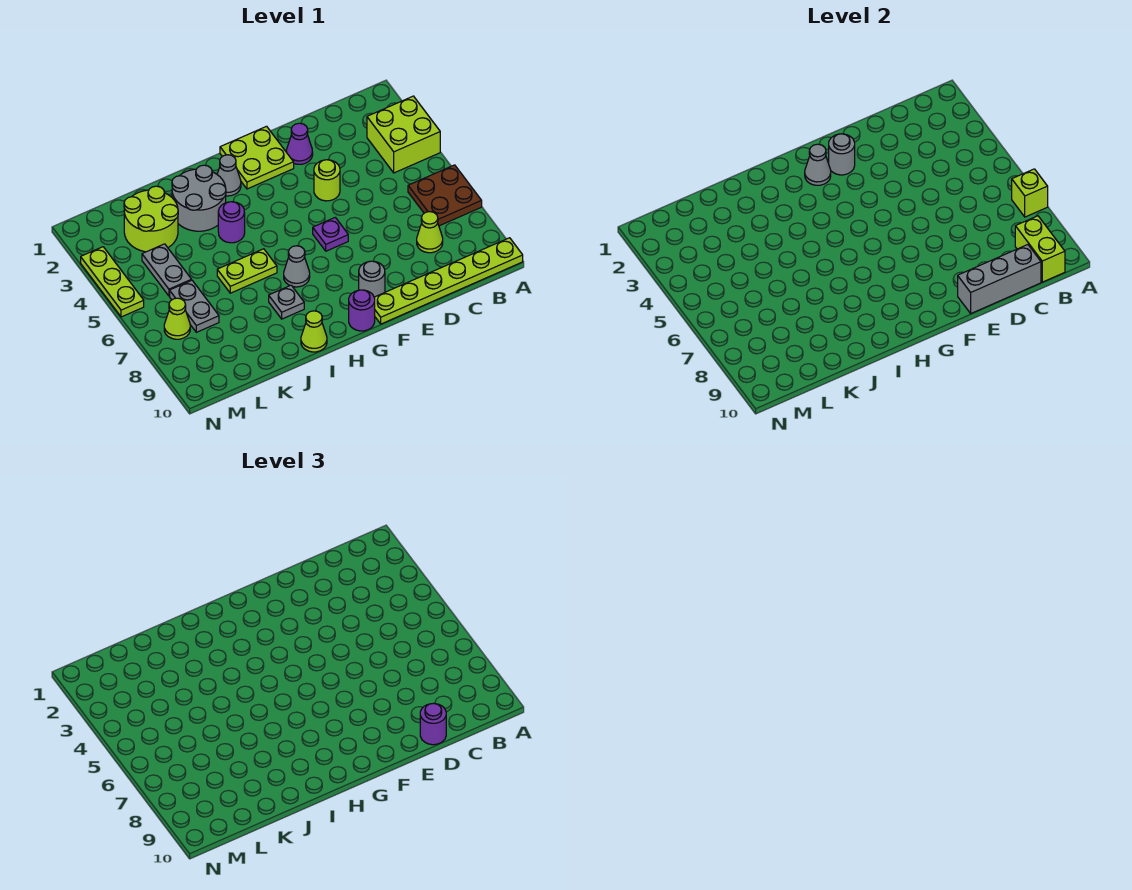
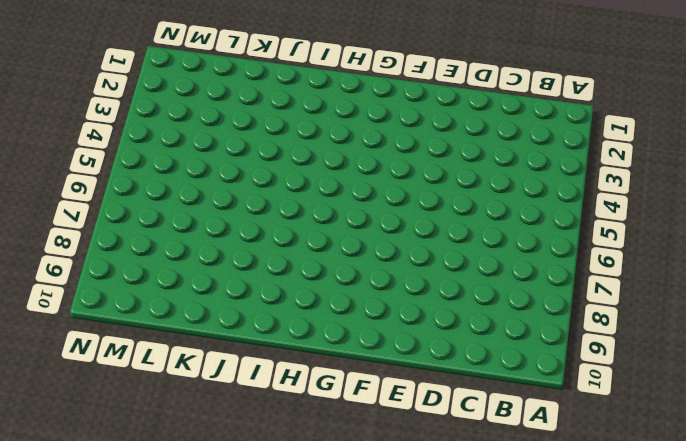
none -> lime brick A3:B4 level 1
none -> brown plate A6:B7 level 1
none -> lime plate A10:F10 level 1

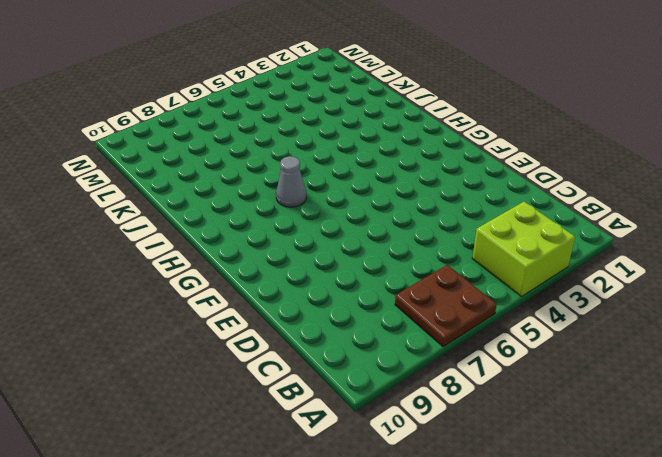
none -> lime plate A10:F10 level 1
none -> lime cone C8 level 1
none -> purple cone E2 level 1

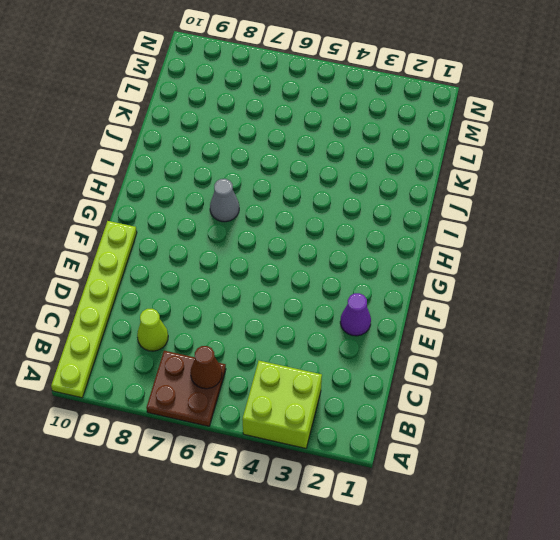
brown cone B6 level 2 -> none
none -> lime round brick E4 level 1
none -> lime plate F1:G2 level 1
none -> purple plate F6 level 1

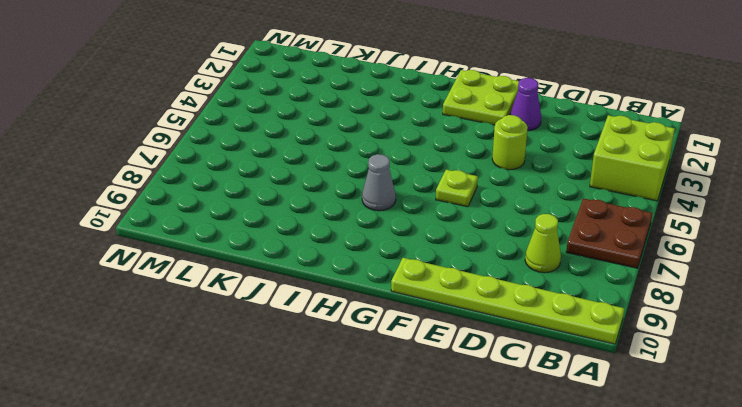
lime plate F6 level 1 -> purple plate F6 level 1
none -> grey round brick F9 level 1
none -> purple round brick G10 level 1
none -> grey cone H2 level 1

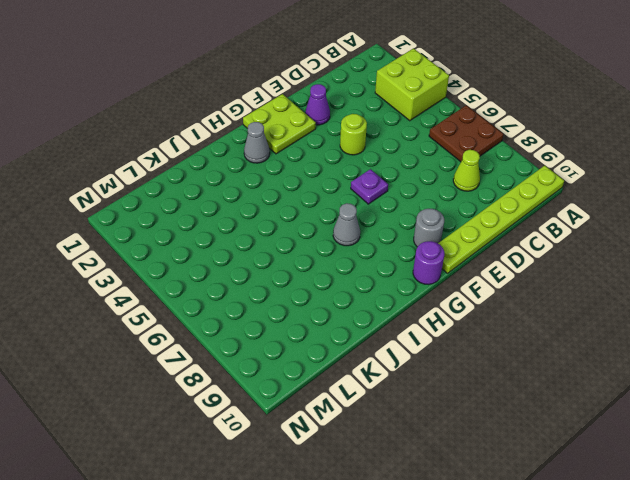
none -> grey round brick I2:J3 level 1
none -> purple round brick I4 level 1
none -> lime plate I6:J6 level 1

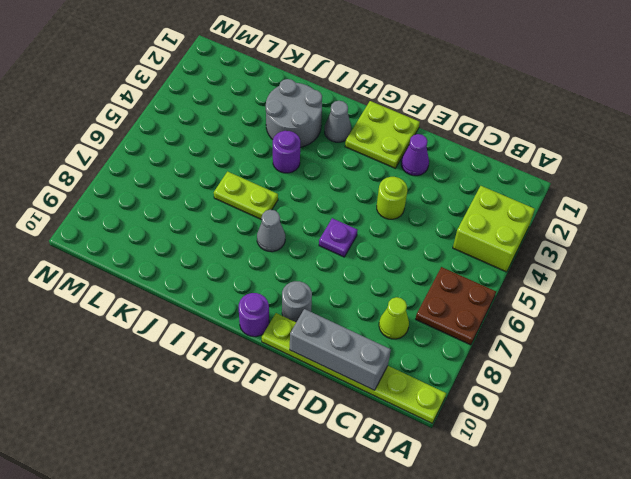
none -> grey plate I8 level 1
none -> lime cone I10 level 1
none -> lime round brick K2:L3 level 1

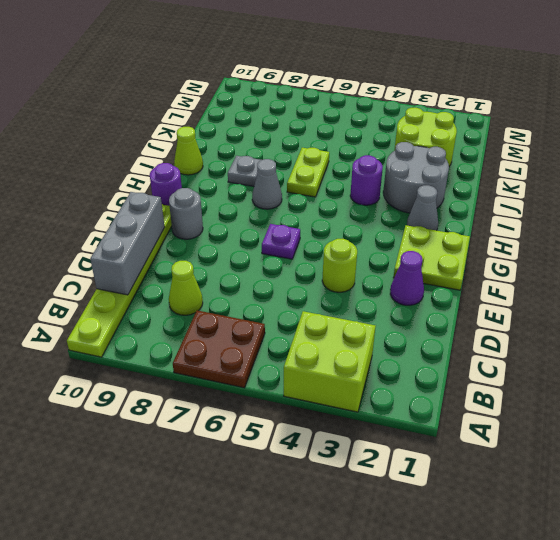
none -> grey plate L4:L5 level 1
none -> grey plate L6:L7 level 1
none -> lime cone M7 level 1

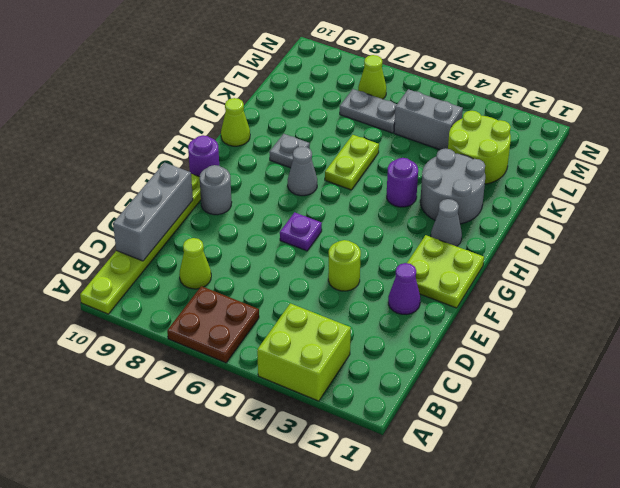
grey brick L4:L5 level 1 -> grey plate L4:L5 level 1
none -> lime plate N3:N5 level 1
none -> lime brick A7 level 2
none -> lime brick B9:B10 level 2

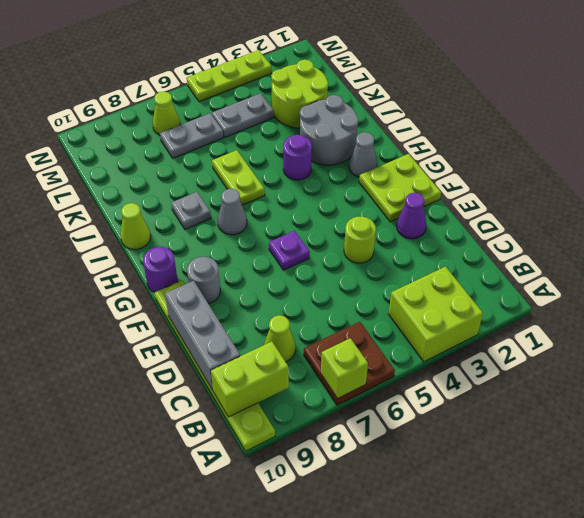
none -> grey round brick F2 level 2
none -> grey cone G2 level 2
none -> purple round brick D10 level 3

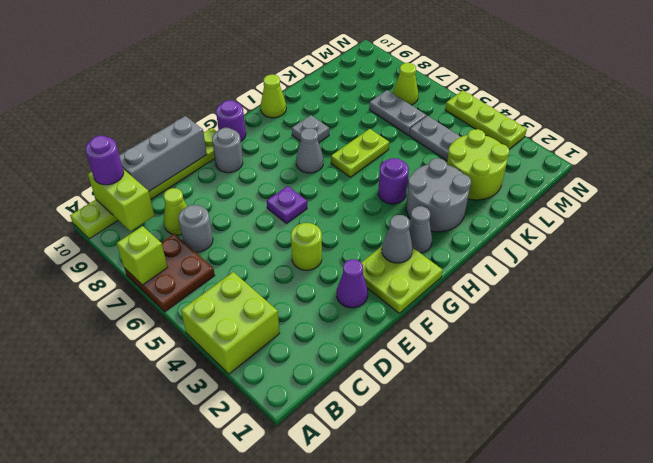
purple round brick B10 level 3 -> purple round brick D10 level 3
grey round brick C7 level 1 -> grey round brick F2 level 2

